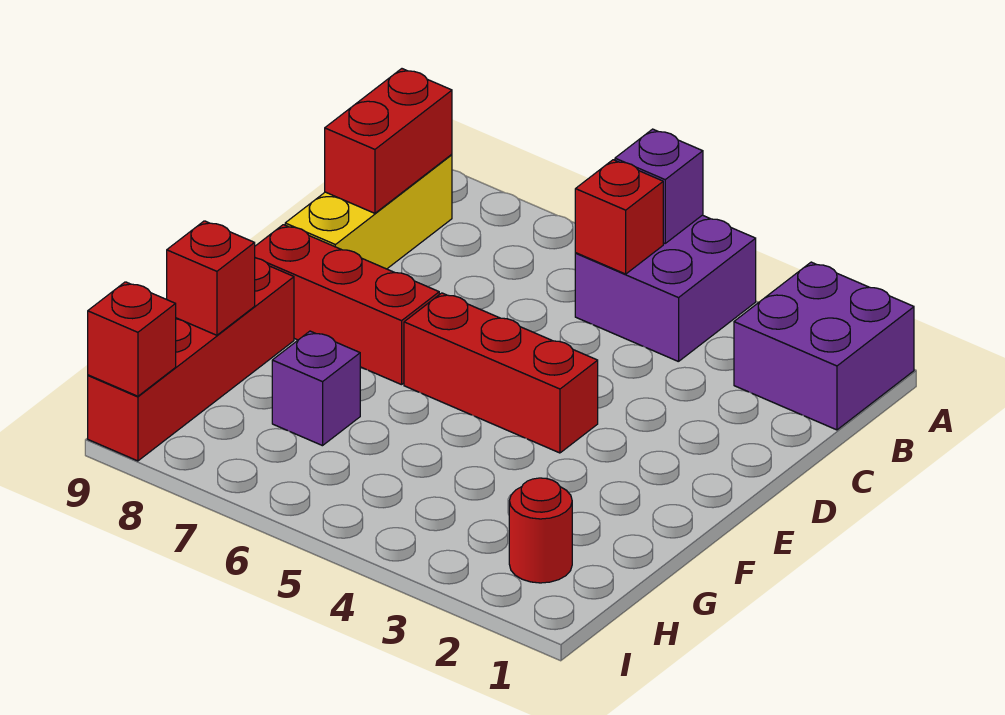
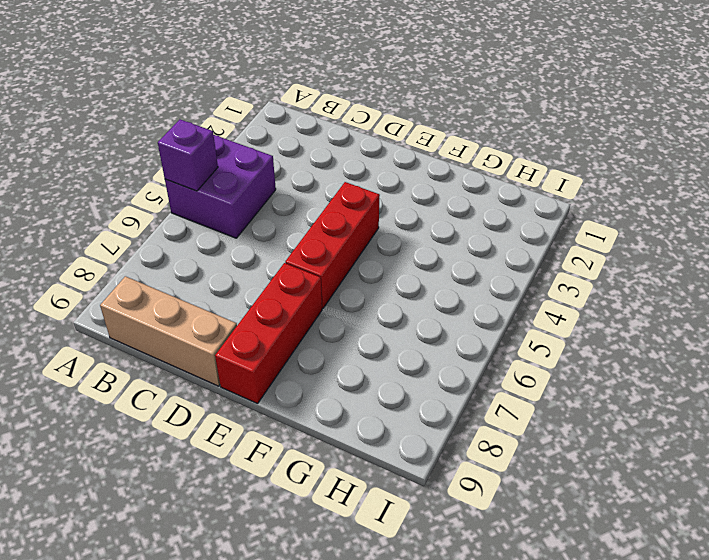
tan brick B9:D9 level 1 -> yellow brick B9:D9 level 1
none -> purple brick A1:B2 level 1
none -> red brick F9:I9 level 1
none -> purple brick G7 level 1

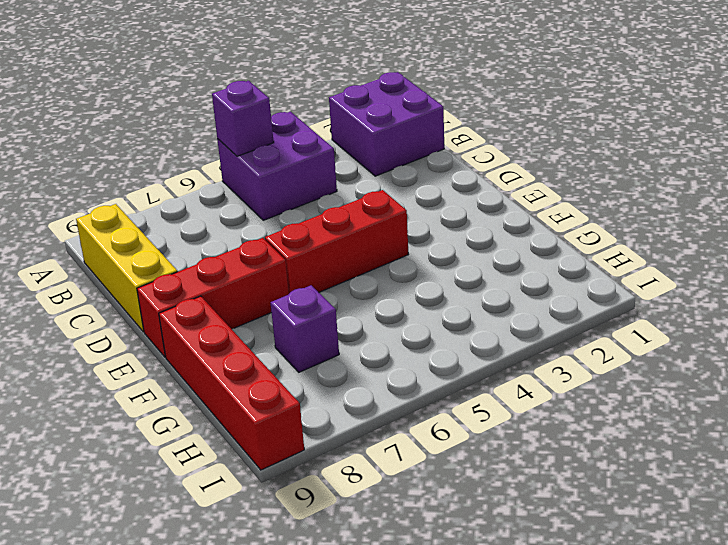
none -> red round brick H2 level 1
none -> red brick B5 level 2
none -> red brick B9:C9 level 2

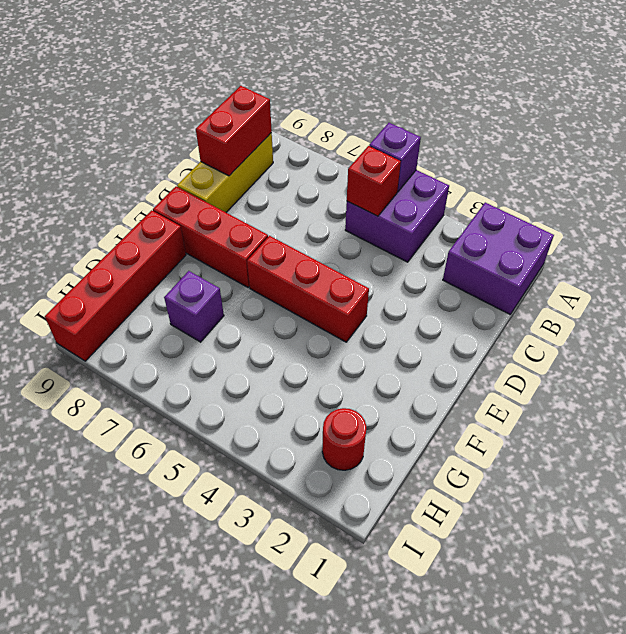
none -> red brick G9 level 2
none -> red brick I9 level 2

